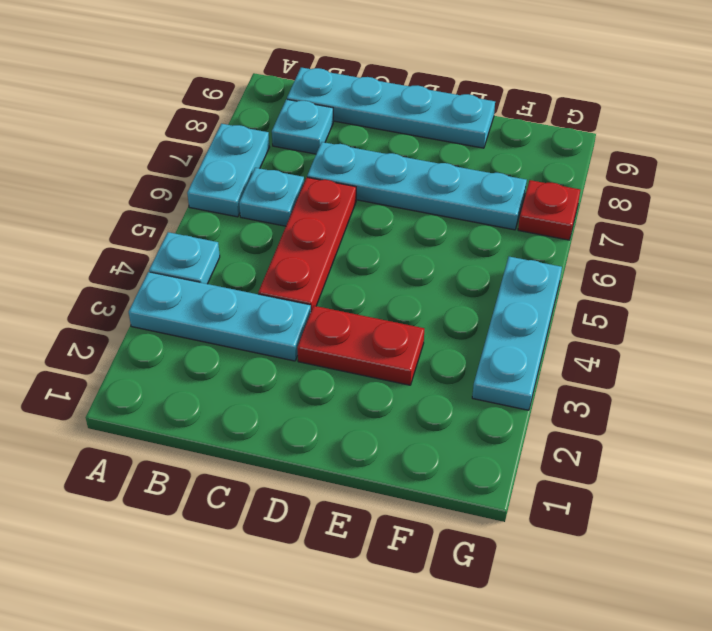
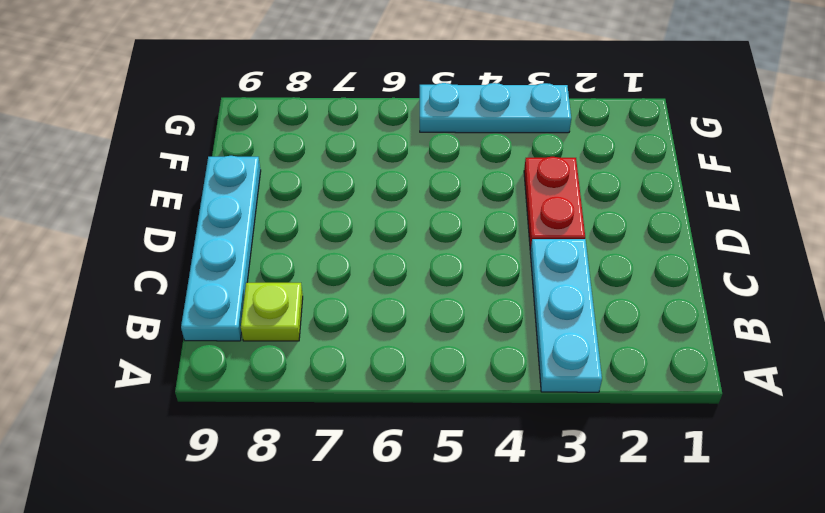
lime plate B8 level 1 -> cyan plate B8 level 1
none -> cyan plate A4 level 1
none -> cyan plate A6:A7 level 1

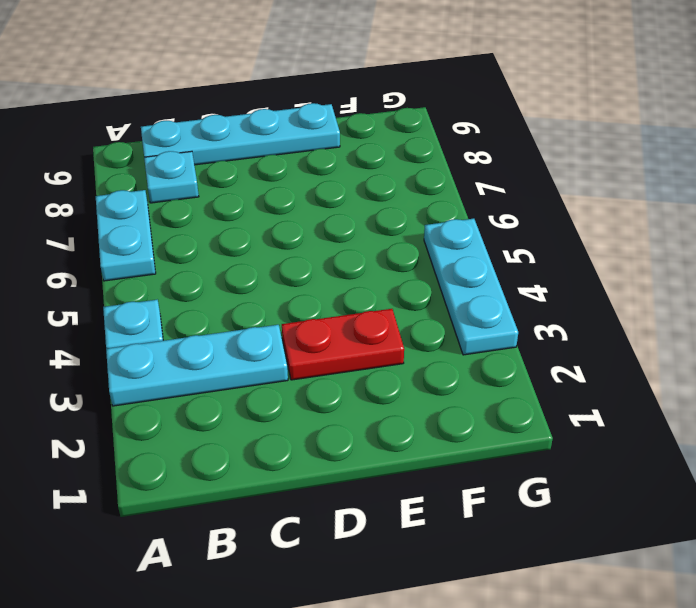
none -> cyan plate B6 level 1
none -> red plate C4:C6 level 1

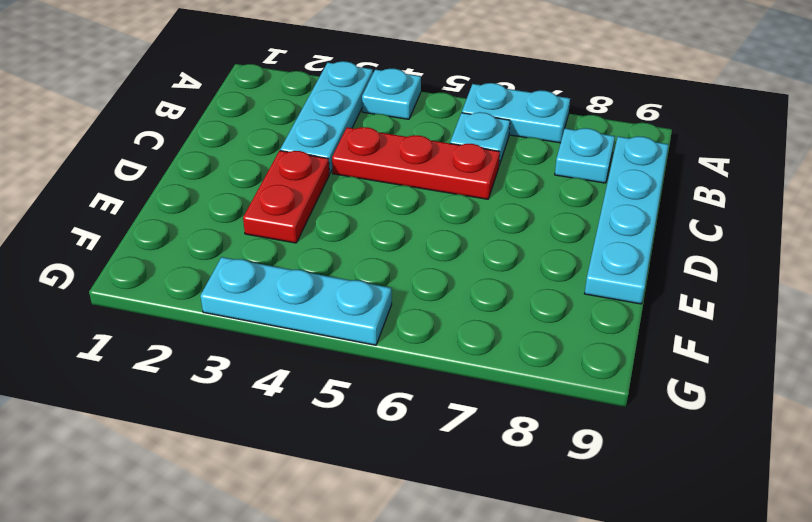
none -> cyan plate C7:F7 level 1
none -> red plate G7 level 1

